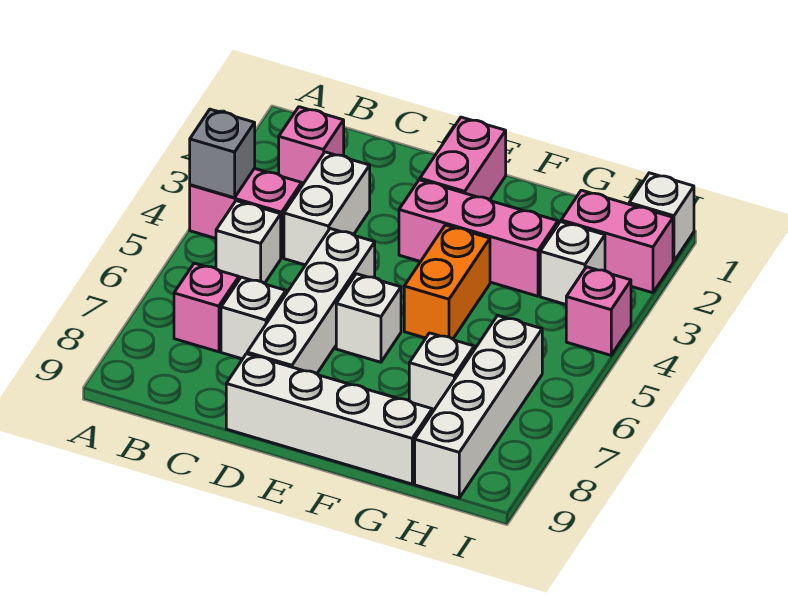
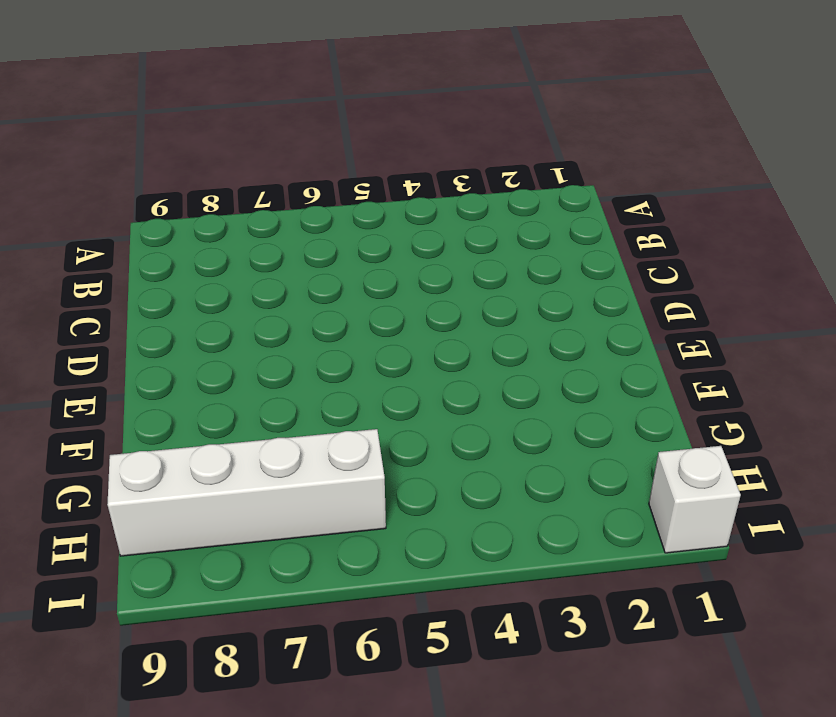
none -> pink brick A4:B4 level 1
none -> pink brick B2 level 1
none -> white brick B5 level 1

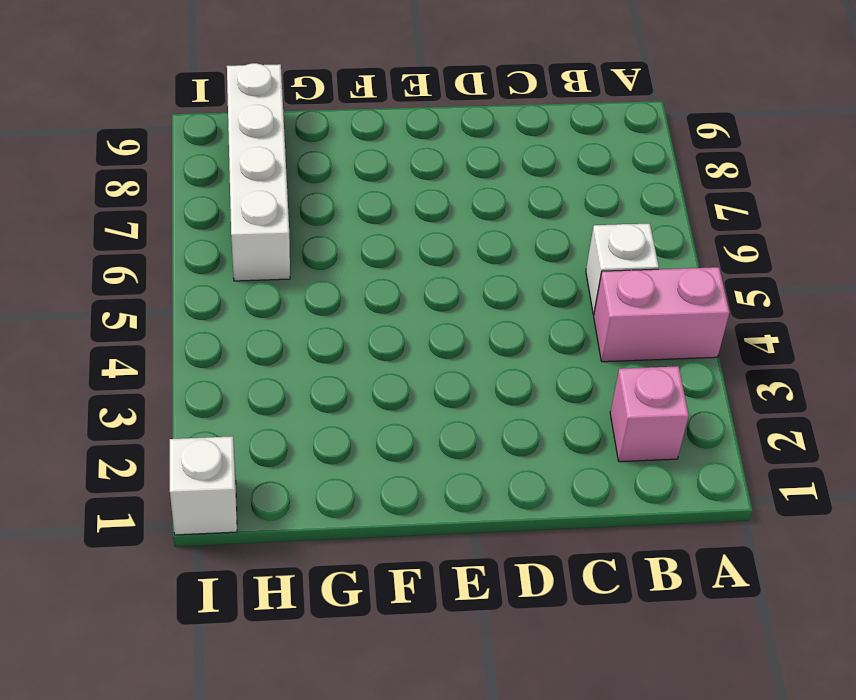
none -> pink brick B7 level 1
none -> white brick C3:C4 level 1
none -> white brick C7 level 1

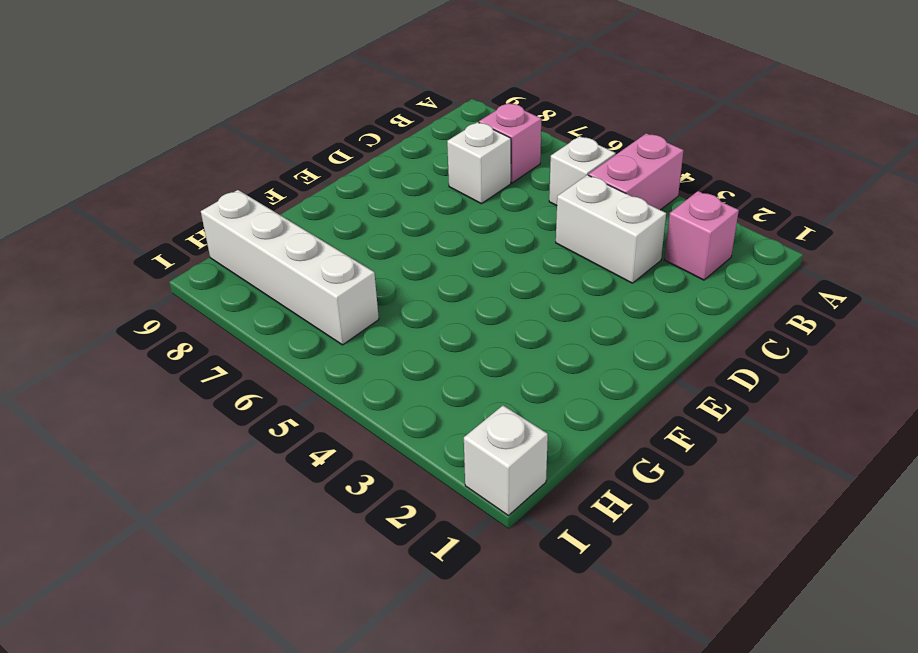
none -> white brick D5:D8 level 1
none -> white brick D9:G9 level 1
none -> pink brick E1:E2 level 1

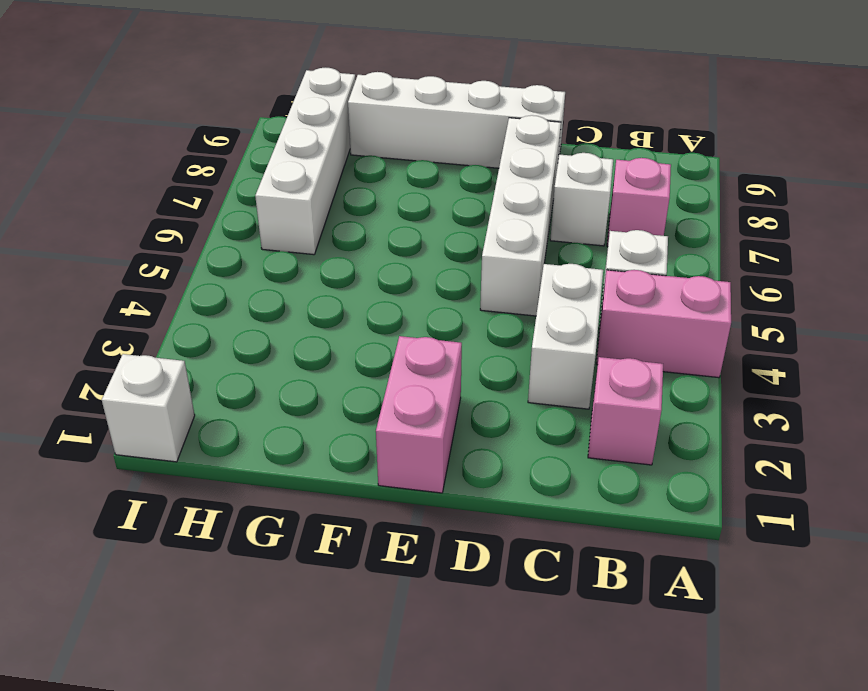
none -> pink brick E3:G3 level 1
none -> white brick E6 level 1
none -> orange brick F4:F5 level 1

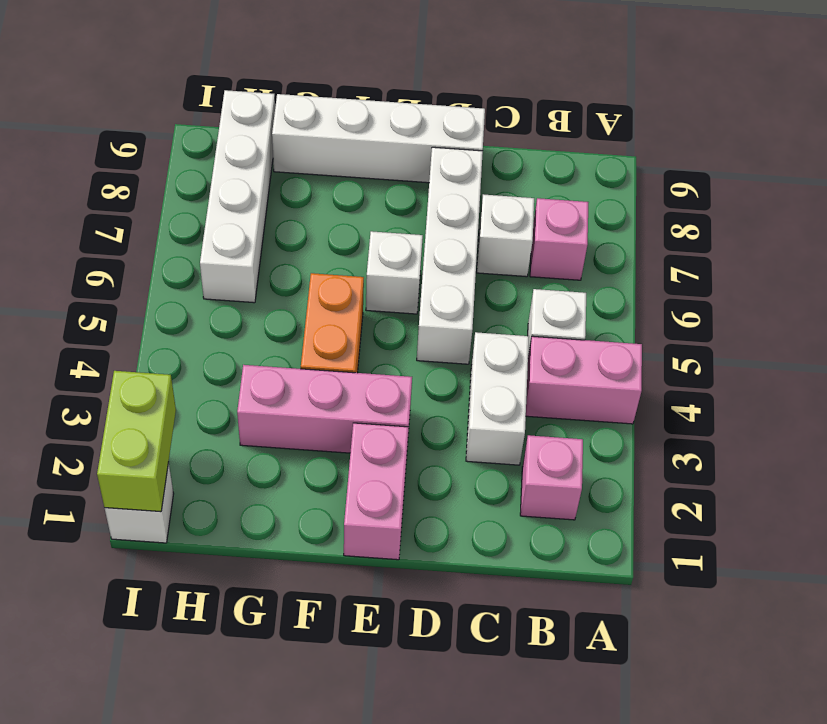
lime brick I1:I2 level 2 -> none
none -> white brick G7 level 1
none -> pink brick H2:I2 level 1
none -> white brick H3 level 1

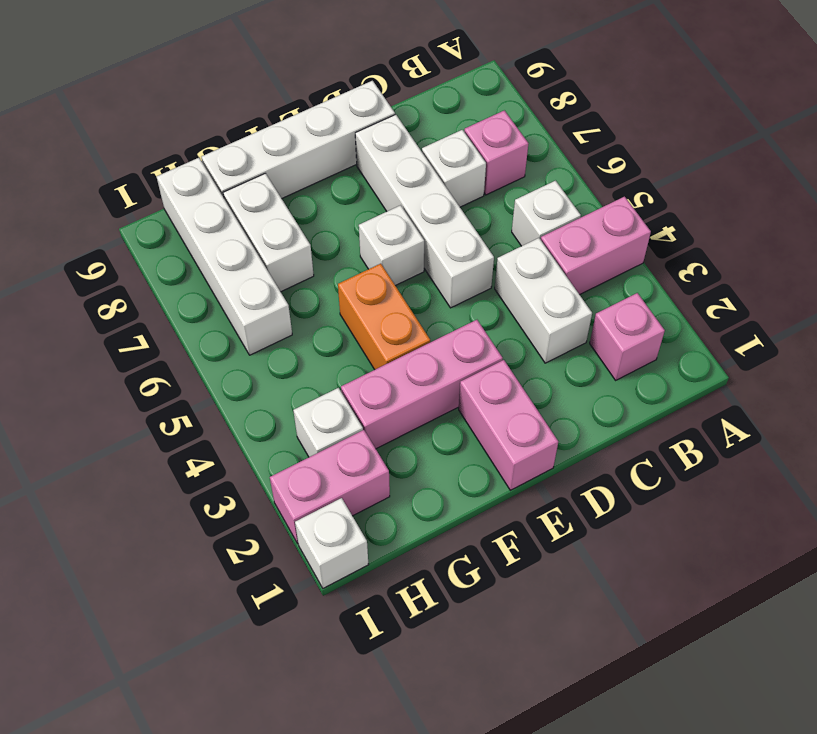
white brick G7:G8 level 1 -> white brick G7 level 1
none -> pink brick I4 level 1
none -> grey brick A4 level 2

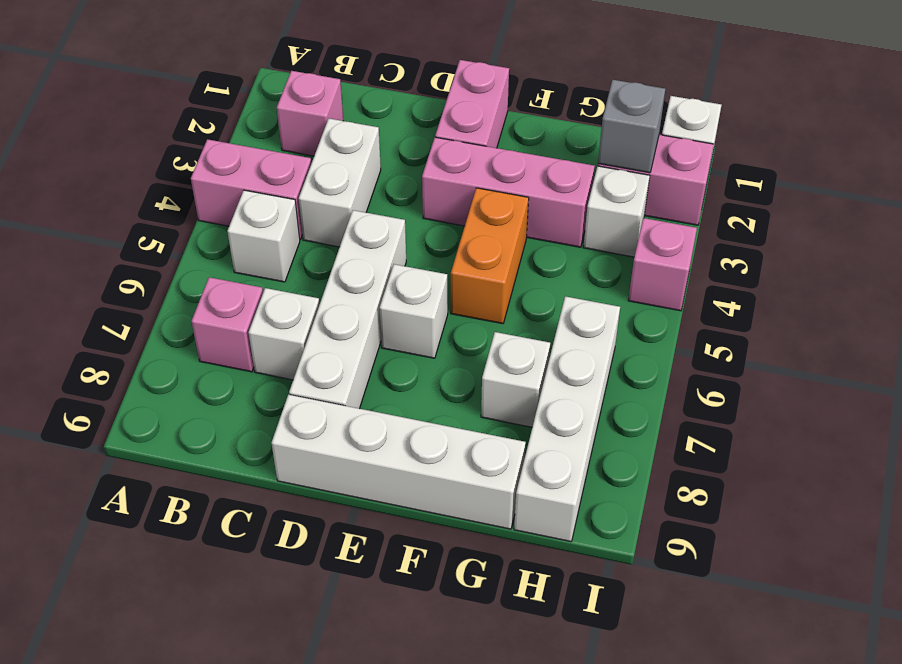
grey brick H2 level 2 -> grey brick A4 level 2

